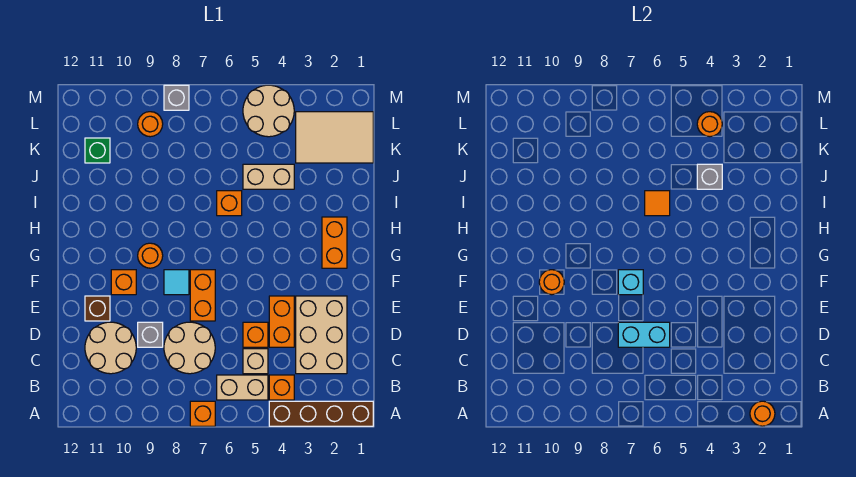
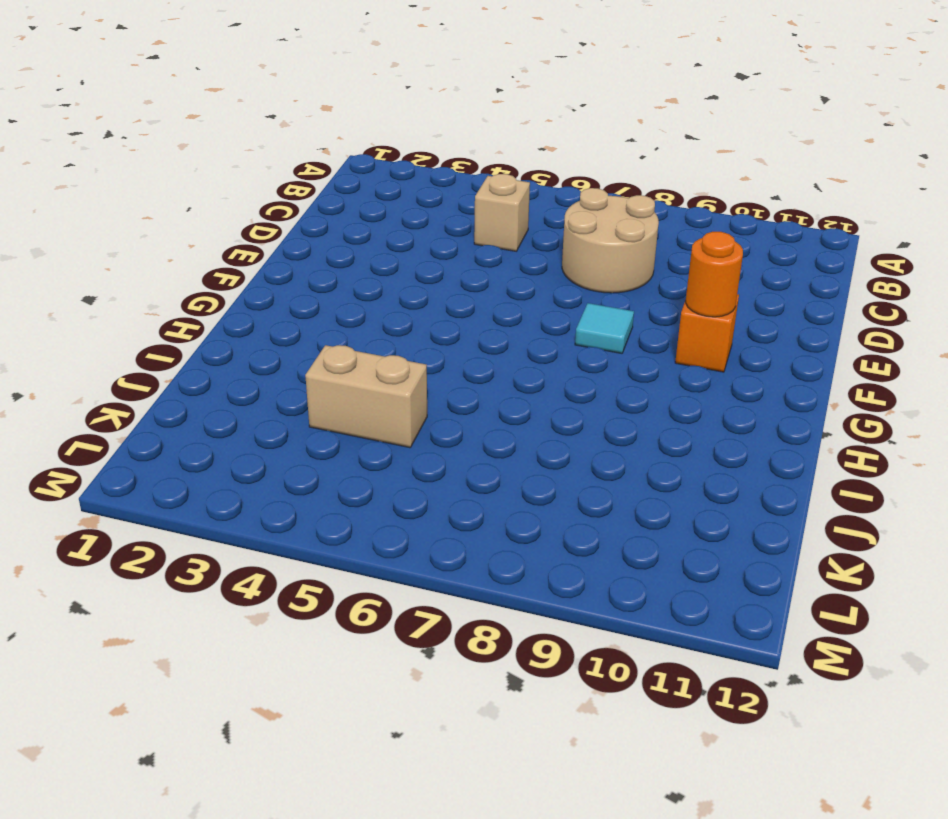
none -> brown brick A1:A4 level 1
none -> orange brick A7 level 1
none -> orange brick B4 level 1
none -> tan brick B5:B6 level 1

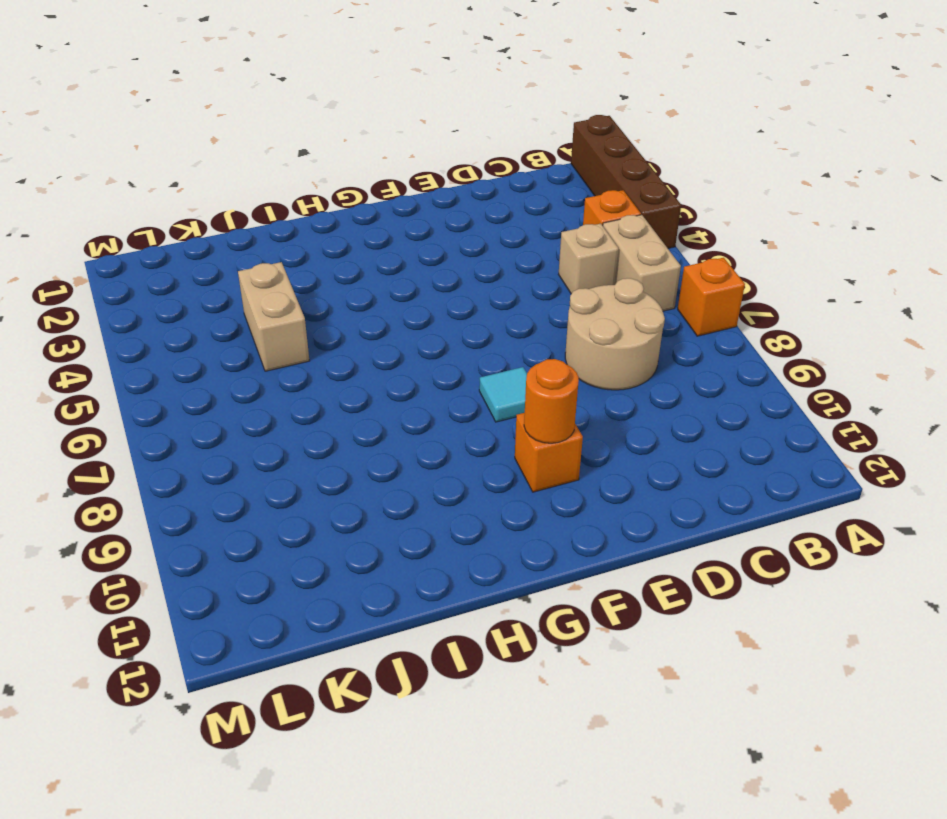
none -> tan brick C2:E3 level 1
none -> tan round brick C10:D11 level 1
none -> orange brick D4:E4 level 1
none -> orange brick D5 level 1

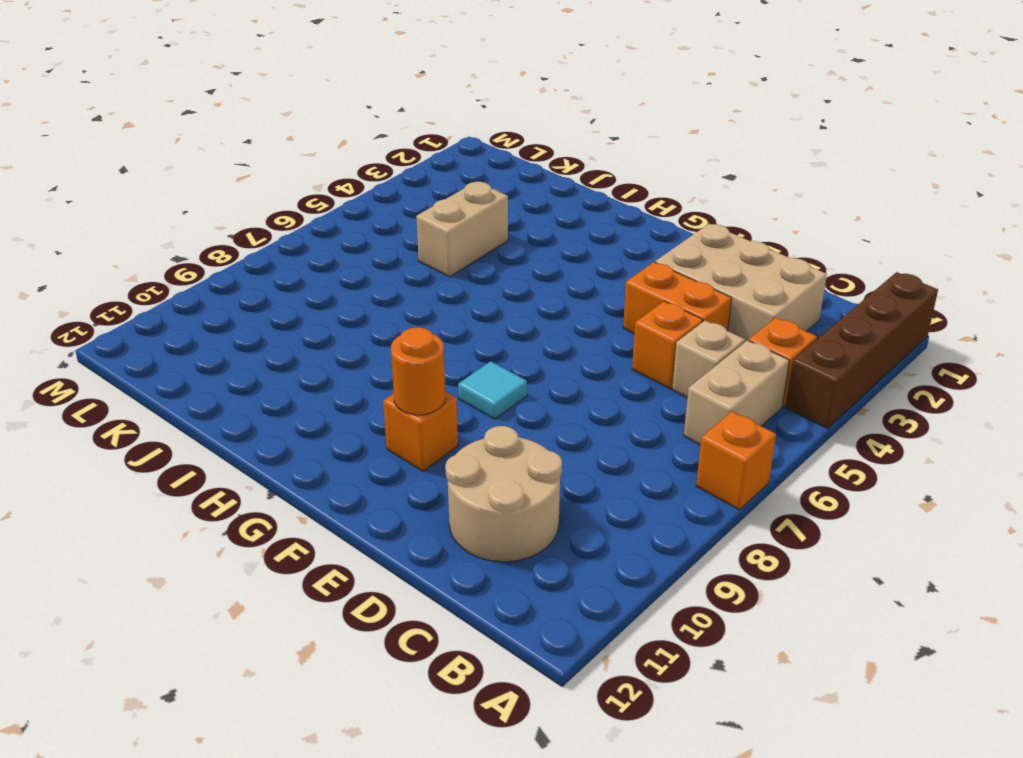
none -> tan round brick C7:D8 level 1
none -> grey brick D9 level 1
none -> orange brick E7:F7 level 1
none -> brown brick E11 level 1

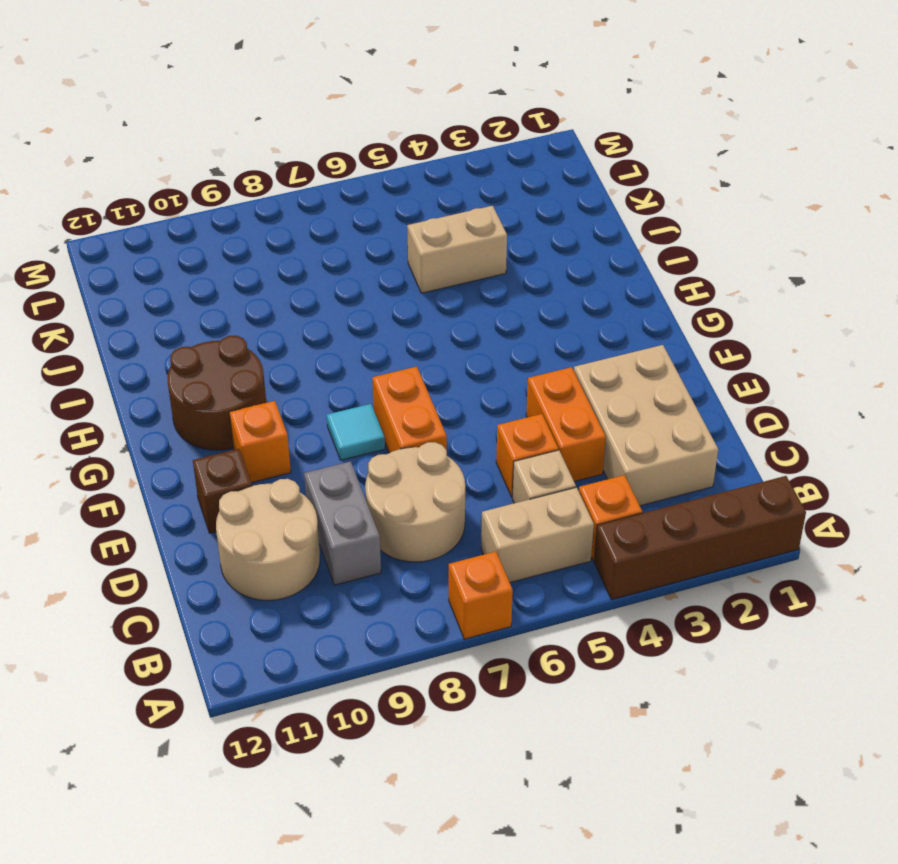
grey brick C9:D9 level 1 -> grey brick D9 level 1
brown round brick G10:H11 level 1 -> none
none -> orange brick G2:H2 level 1
none -> orange round brick G9 level 1
none -> orange brick I6 level 1
none -> tan tile K1:L3 level 1

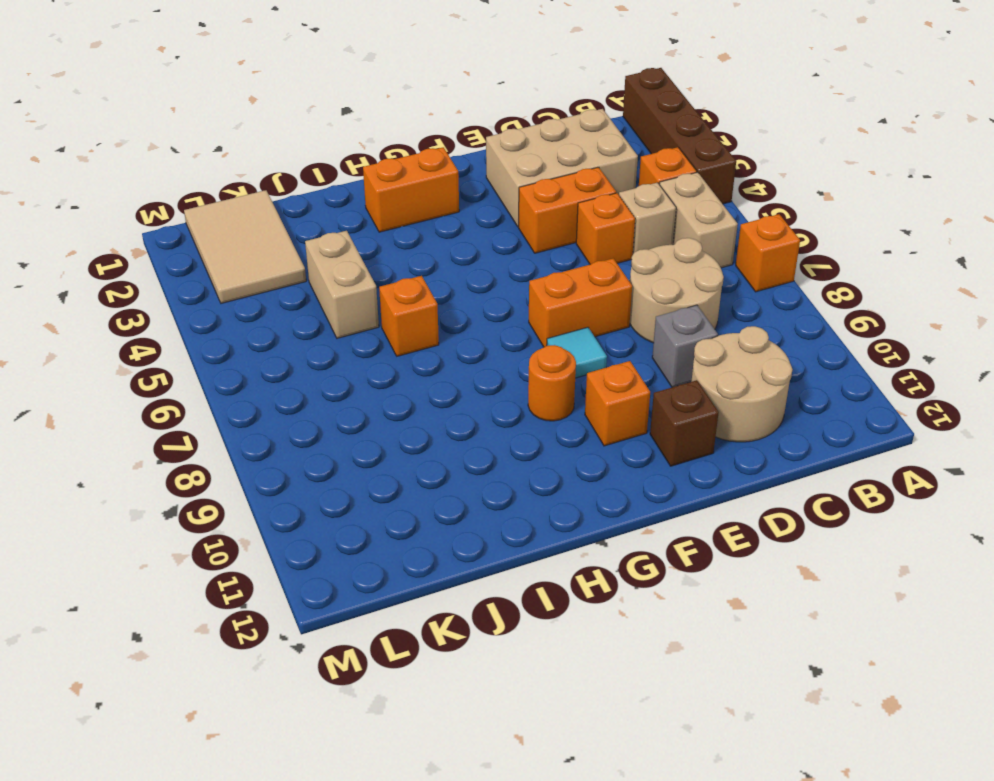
none -> green brick K11 level 1
none -> tan round brick L4:M5 level 1
none -> orange round brick L9 level 1
none -> grey brick M8 level 1

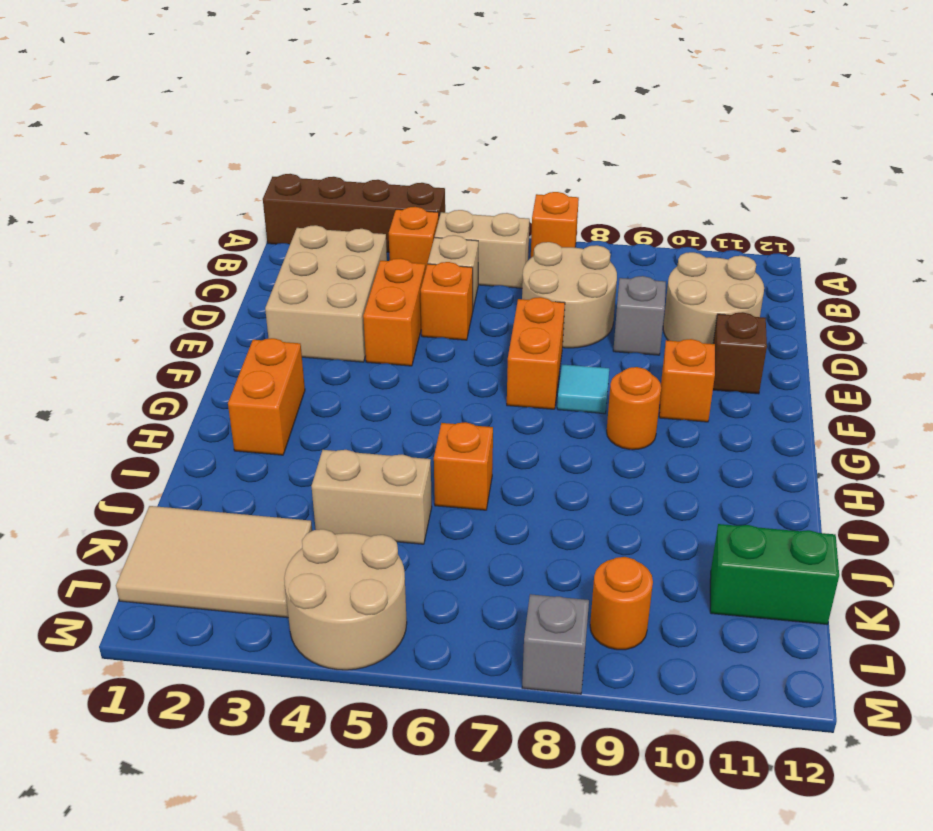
green brick K11:K12 level 1 -> green brick K11 level 1
none -> orange round brick A2 level 2
none -> cyan brick D6:D7 level 2
none -> cyan brick F7 level 2
none -> orange round brick F10 level 2

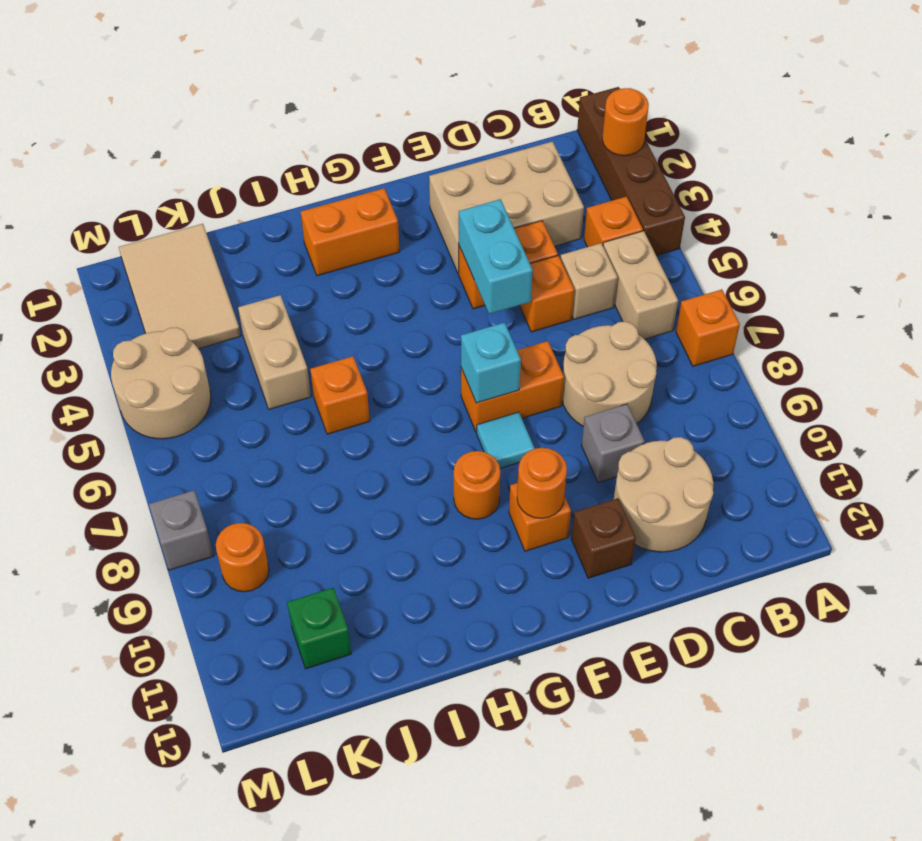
cyan brick E4:E5 level 2 -> cyan brick D6:D7 level 2
none -> orange tile I6 level 2
none -> grey brick J4 level 2
none -> orange round brick L4 level 2

